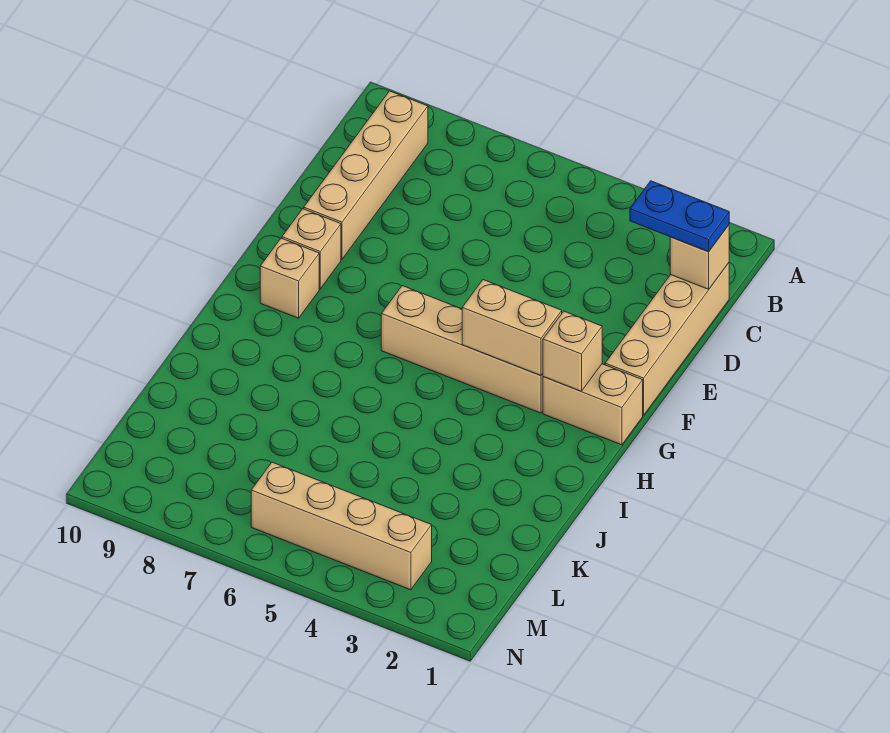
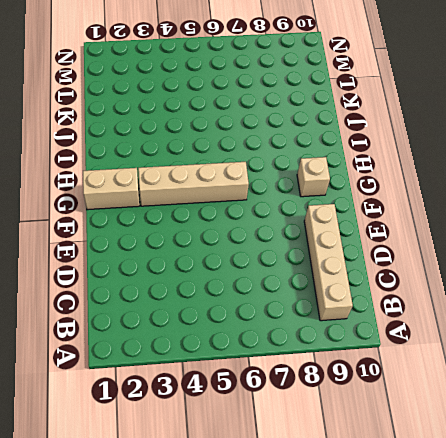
none -> tan brick C1:F1 level 1
none -> tan brick F9 level 1

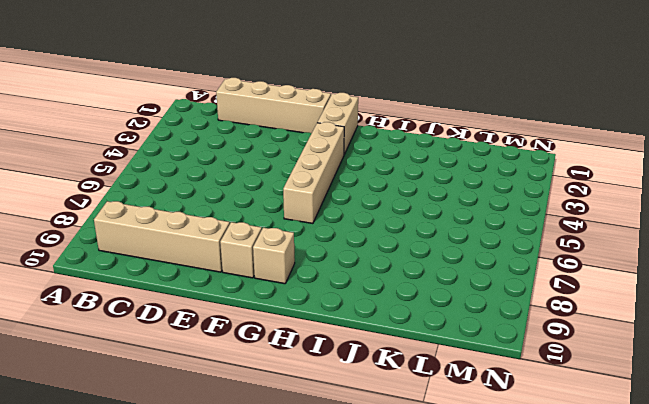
none -> tan brick M3:M6 level 1
none -> tan brick C1 level 2

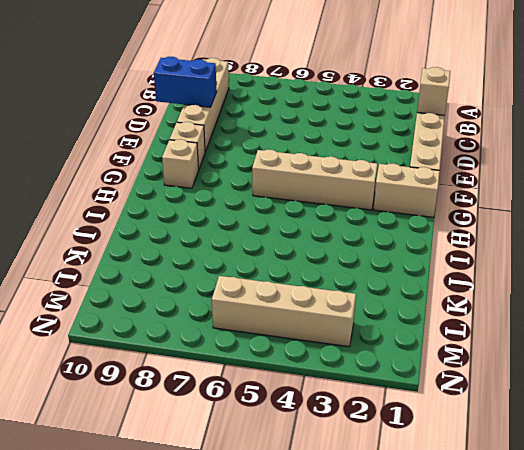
blue brick D9:D10 level 2 -> none
none -> tan brick G2 level 2
none -> tan brick G3:G4 level 2

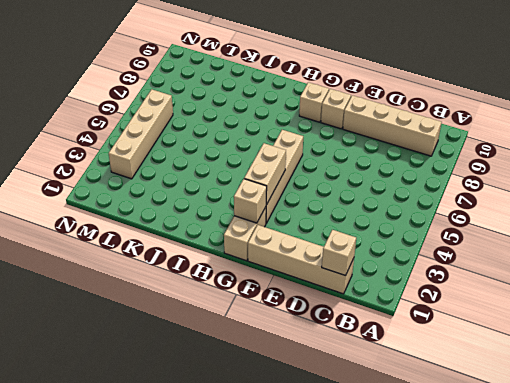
none -> blue plate C1:C2 level 3

